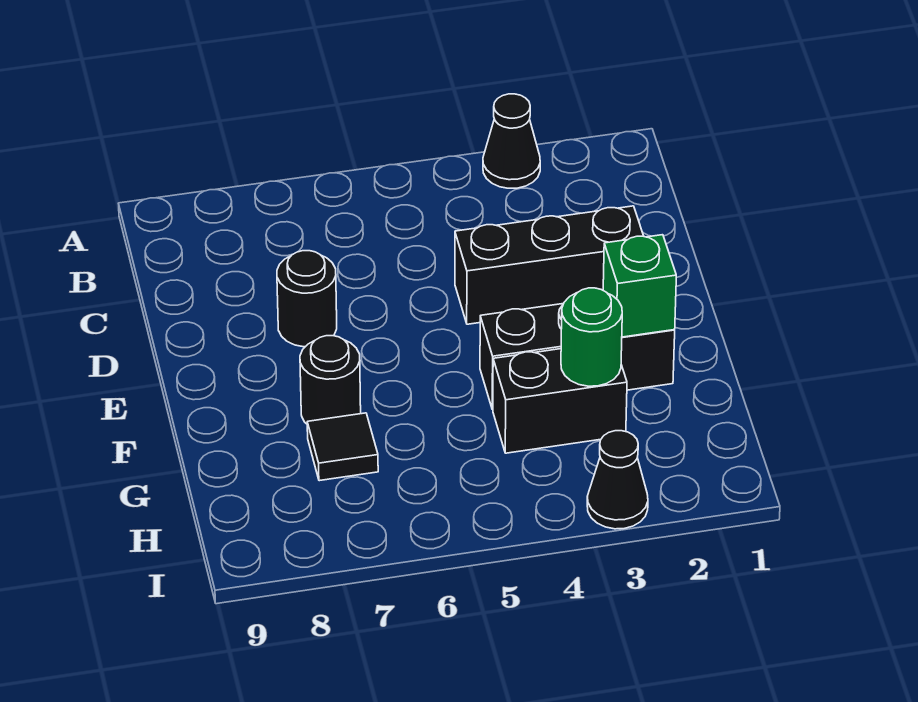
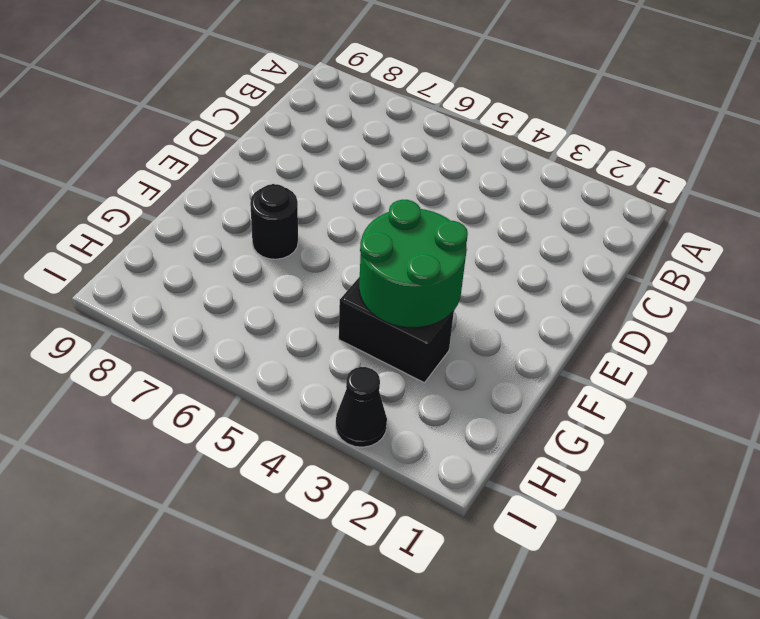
green round brick F3:G4 level 2 -> green round brick G3 level 2
none -> black cone A3 level 1
none -> black brick D2:D4 level 1

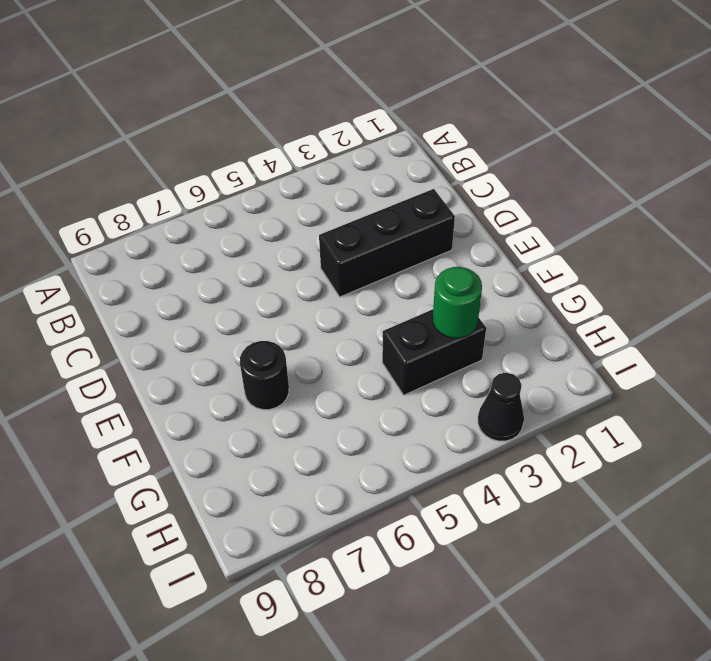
none -> black cone A3 level 1
none -> black round brick D7 level 1

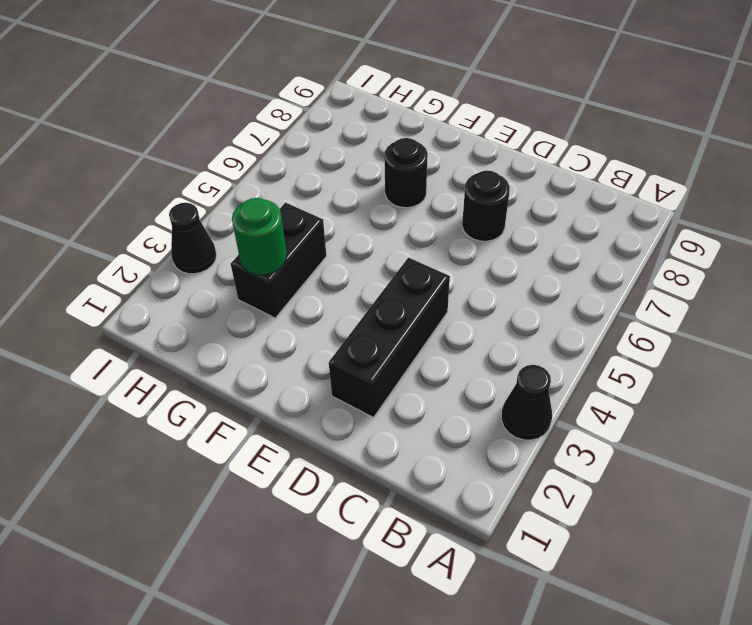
none -> black brick F2:F4 level 1
none -> black tile G7 level 1

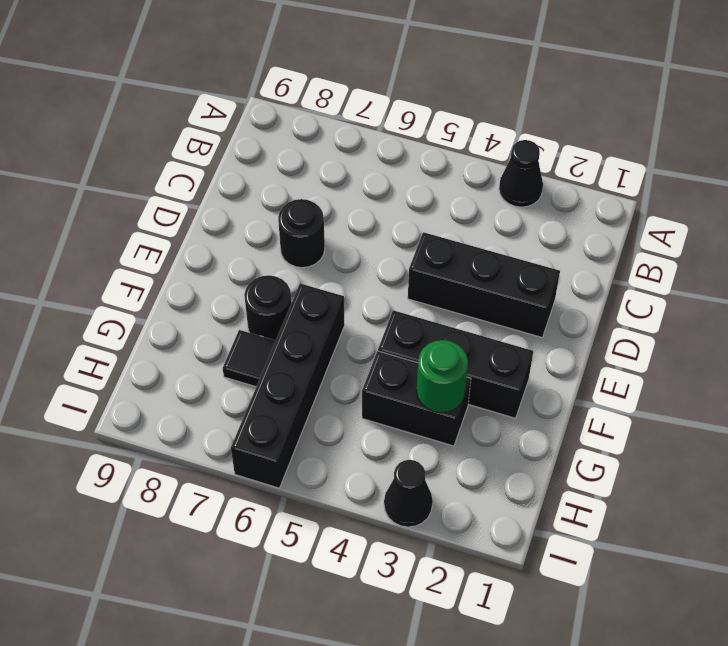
black brick F6:I6 level 1 -> none
none -> green brick F2 level 2

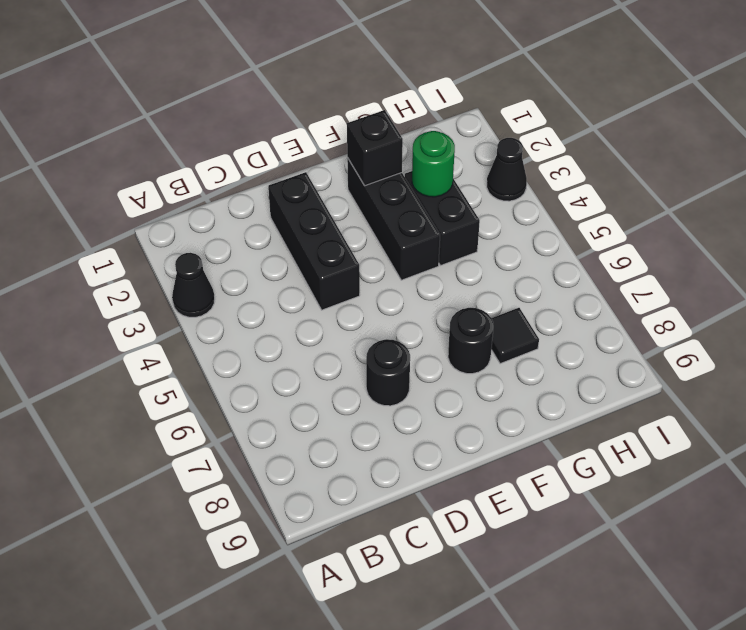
black brick F2 level 2 -> green brick F2 level 2

